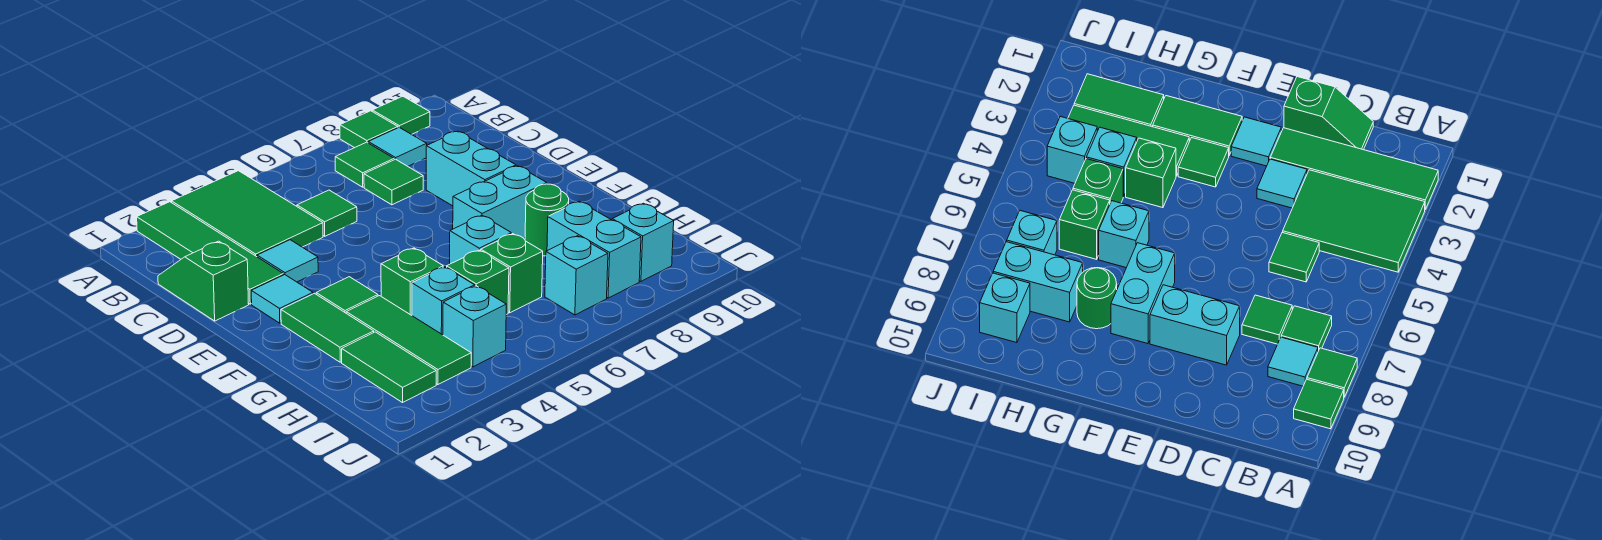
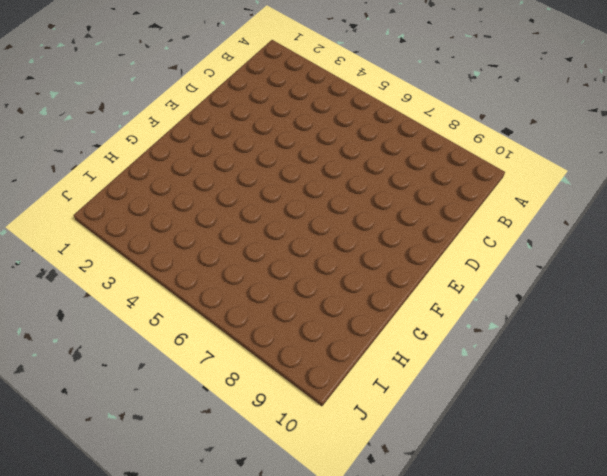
none -> green tile A2:D2 level 1
none -> green tile A3:C4 level 1
none -> green tile A8 level 1

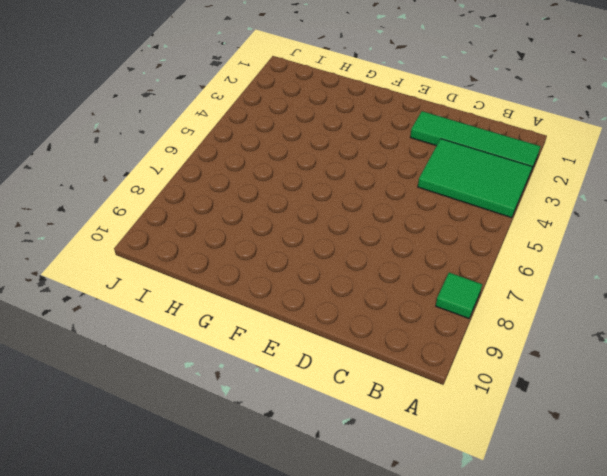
none -> green tile A9 level 1
none -> green tile B7 level 1
none -> cyan tile B8 level 1

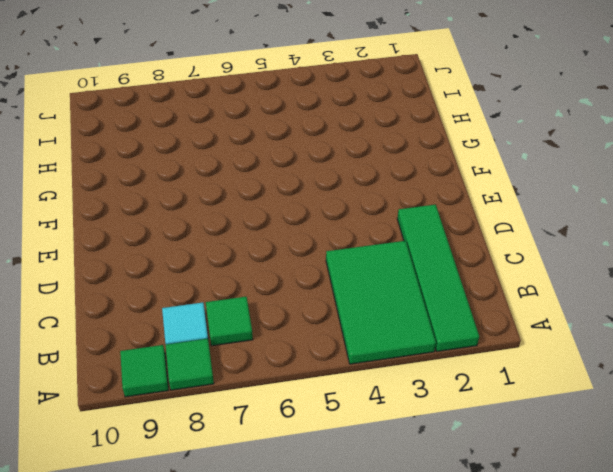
none -> green slope C1:D1 level 1 top D
none -> green tile C5 level 1
none -> green tile C7 level 1

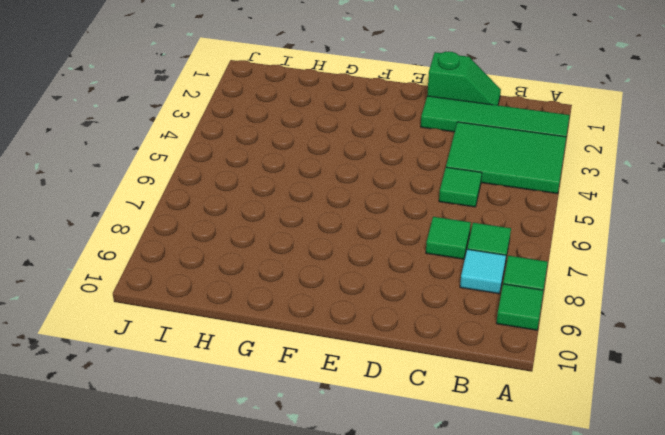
none -> cyan tile D3 level 1
none -> cyan brick D8:E8 level 1
none -> cyan tile E2 level 1

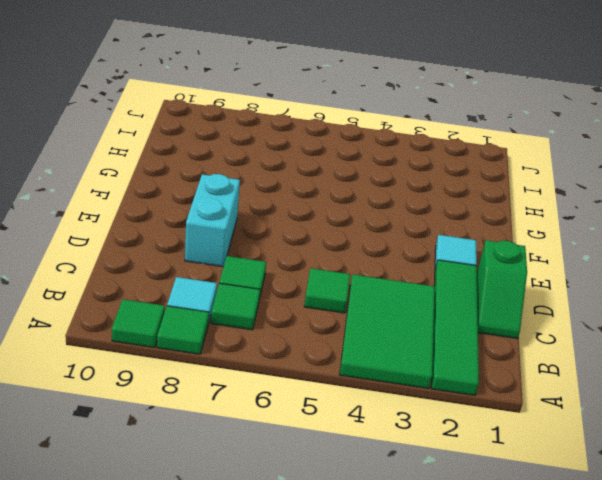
none -> cyan tile D3 level 1
none -> green tile F2:G2 level 1
none -> green tile F3 level 1

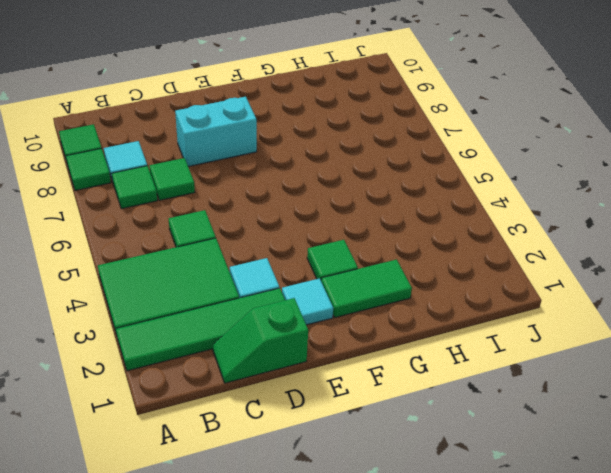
none -> cyan brick F7:F8 level 1
none -> green tile G3:I3 level 1
none -> green brick G4 level 1

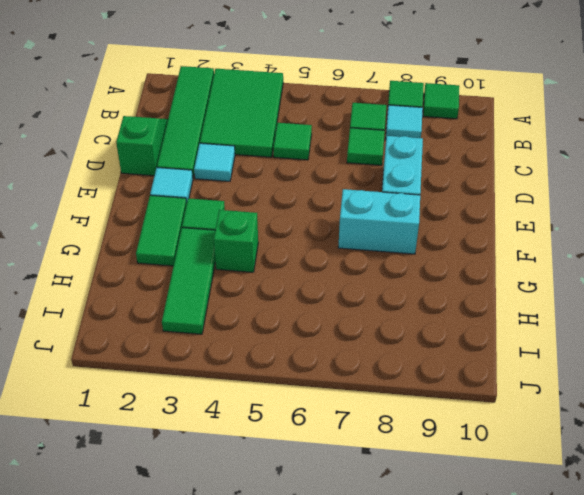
none -> cyan brick G6 level 1
none -> green round brick G8 level 1
none -> green tile H2:I2 level 1

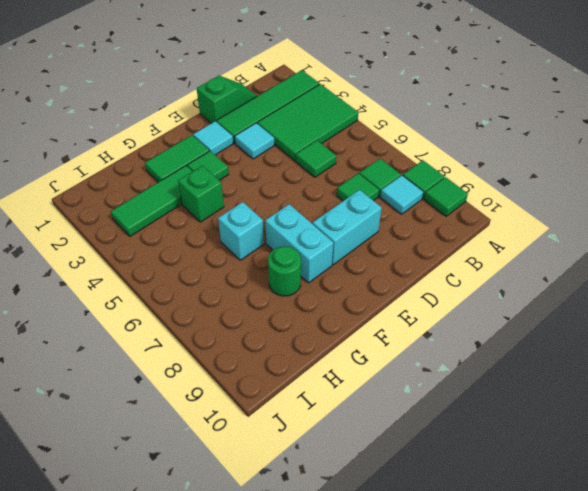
none -> green tile H2:I2 level 1
none -> cyan brick H4 level 1
none -> green brick H5 level 1

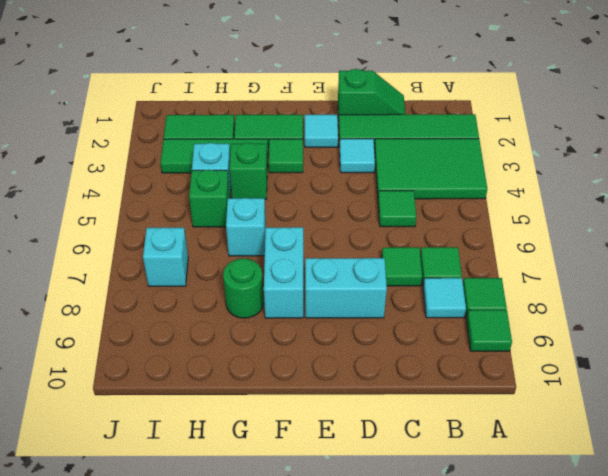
none -> green brick H6 level 1
none -> cyan brick H8:I8 level 1
none -> cyan brick I4 level 1

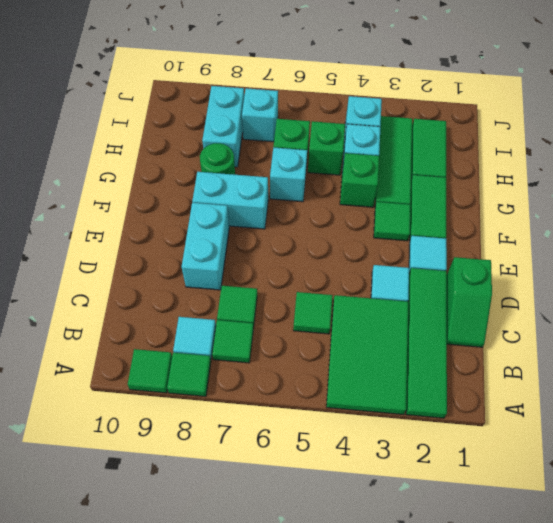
none -> cyan brick I9 level 1

